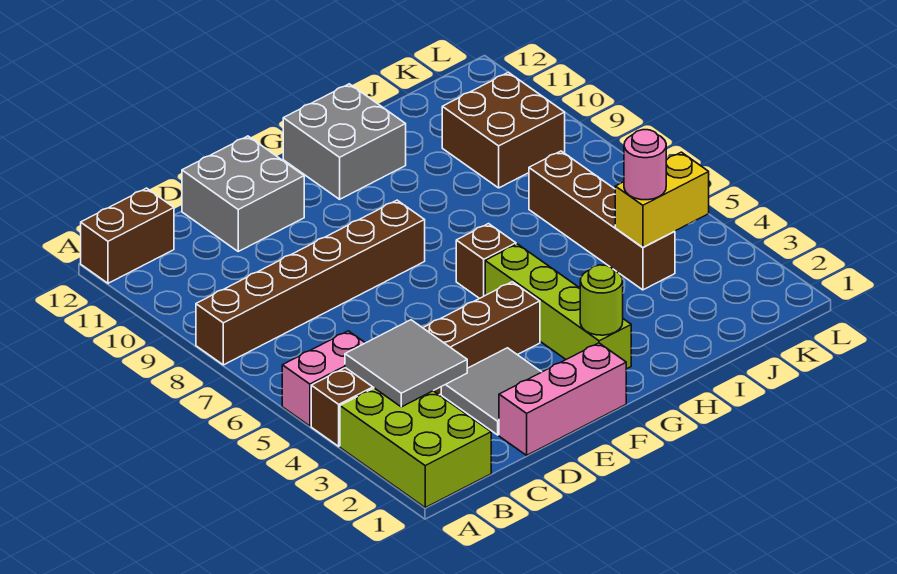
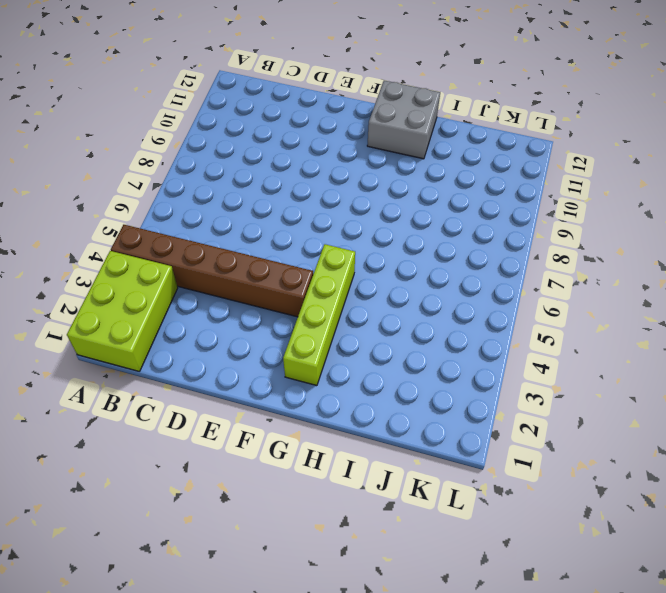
none -> pink brick A5:B5 level 1
none -> brown brick A8:F8 level 1
none -> brown brick A12:B12 level 1

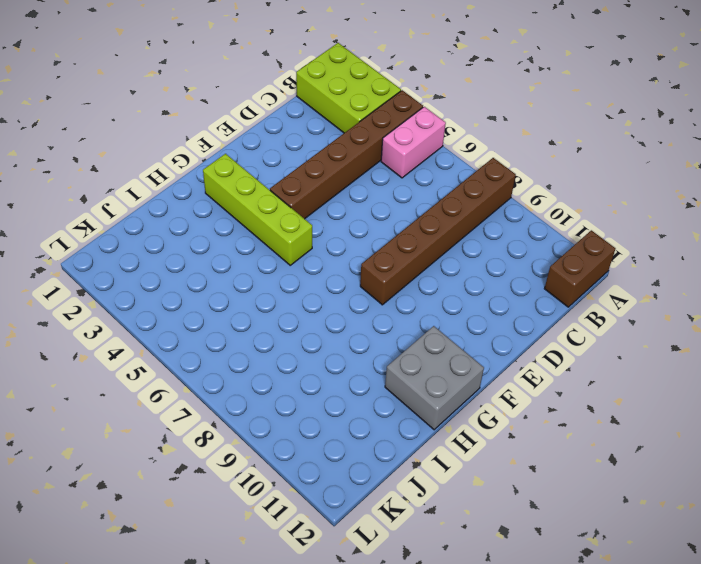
none -> pink brick D1:F1 level 1
none -> grey tile D2:E3 level 1
none -> grey brick D11:E12 level 1

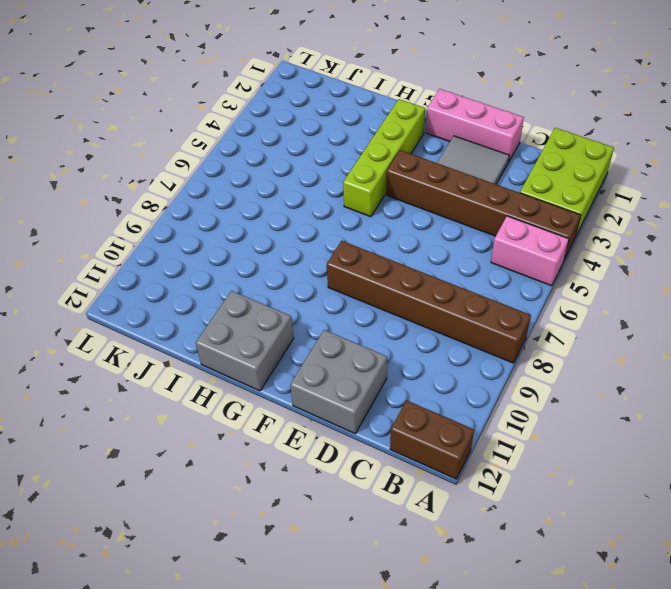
none -> brown brick G6 level 1
none -> brown brick J4:J7 level 1
none -> brown brick J9:K10 level 1

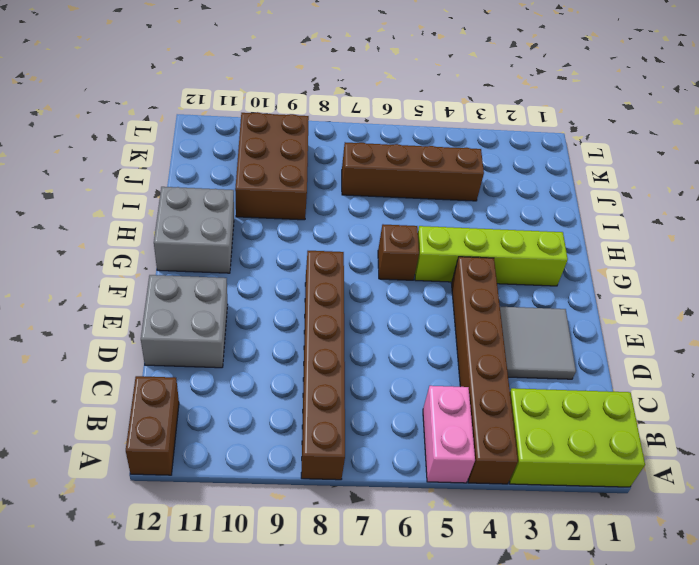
brown brick I9:K10 level 1 -> brown brick J9:K10 level 1
none -> pink brick D1:F1 level 1
none -> grey tile B3:C4 level 2
none -> lime round brick G2 level 2

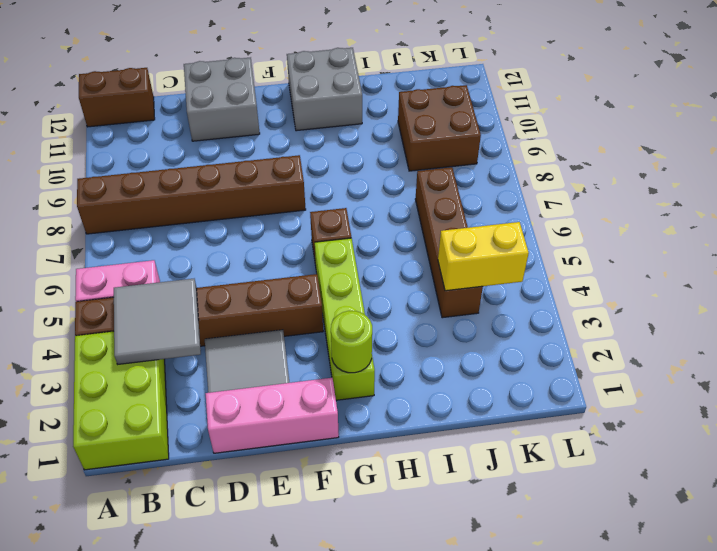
none -> pink round brick J4 level 3

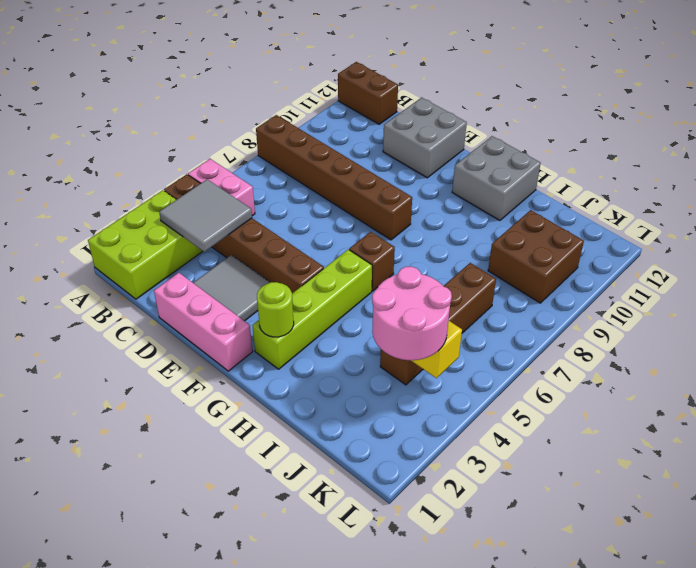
pink round brick J3:K4 level 3 -> pink round brick J4 level 3

